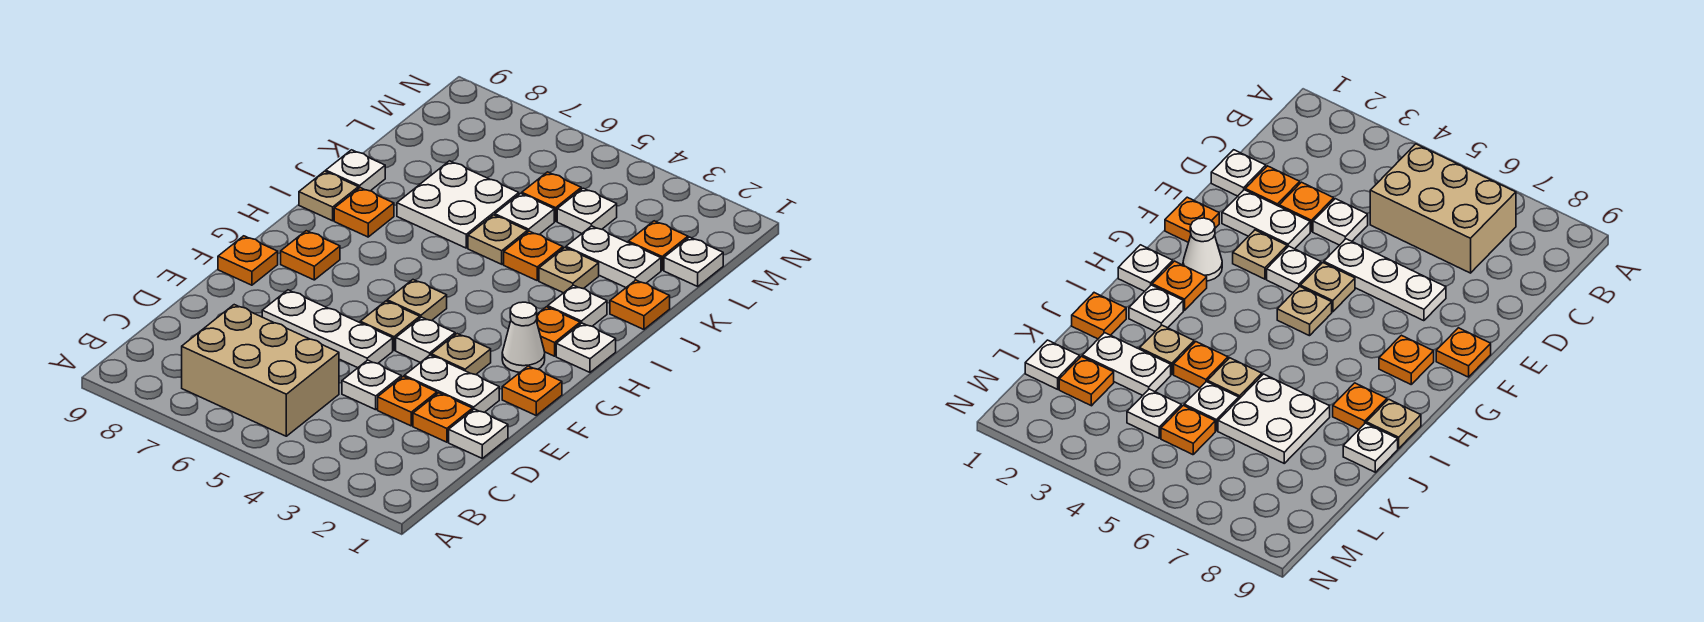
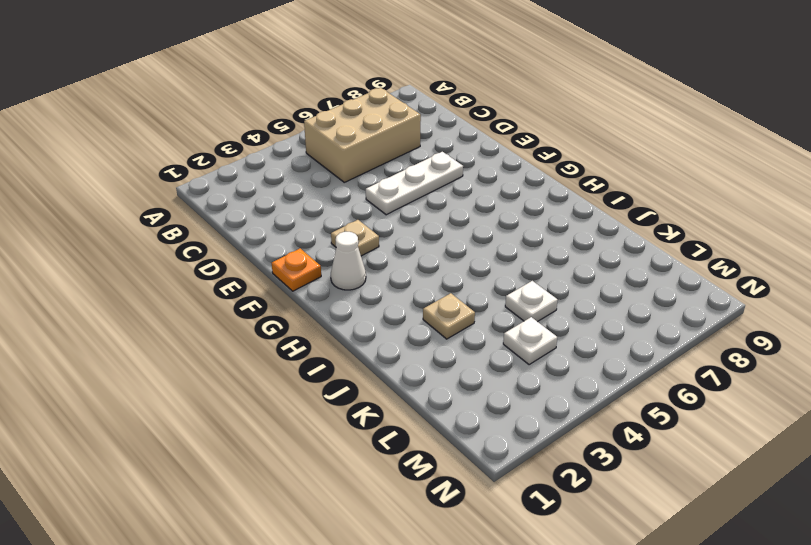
none -> white plate D1 level 1
none -> orange plate D2 level 1
none -> orange plate D3 level 1
none -> white plate D4 level 1

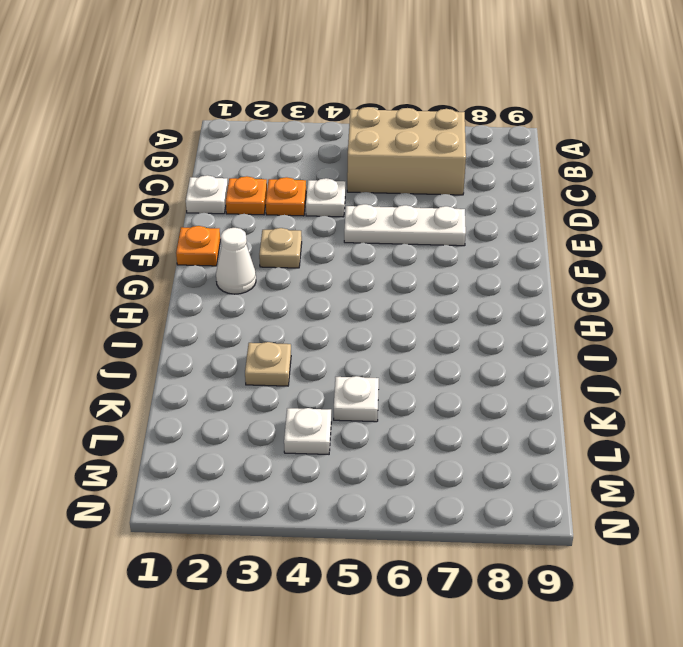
none -> white plate E2:E3 level 1
none -> white plate F4 level 1
none -> tan plate F5 level 1
none -> orange plate F9 level 1

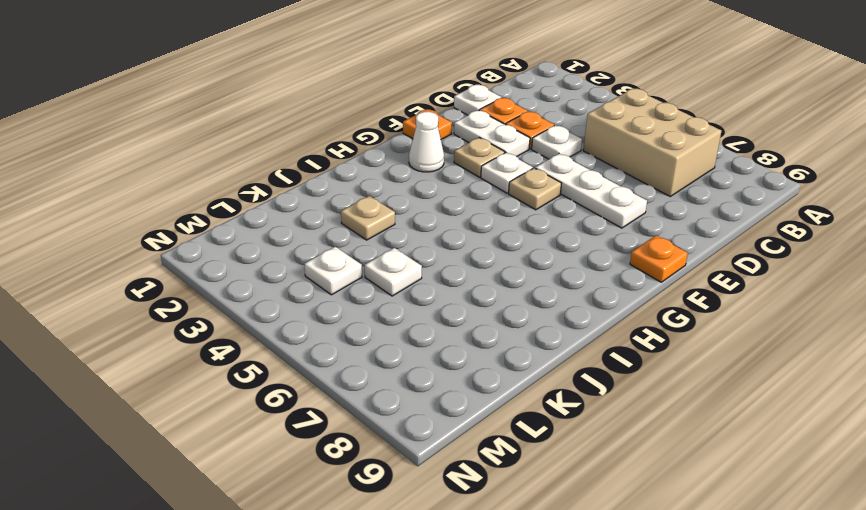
none -> tan plate G5 level 1
none -> orange plate G8 level 1
none -> white plate H1 level 1
none -> orange plate H2 level 1

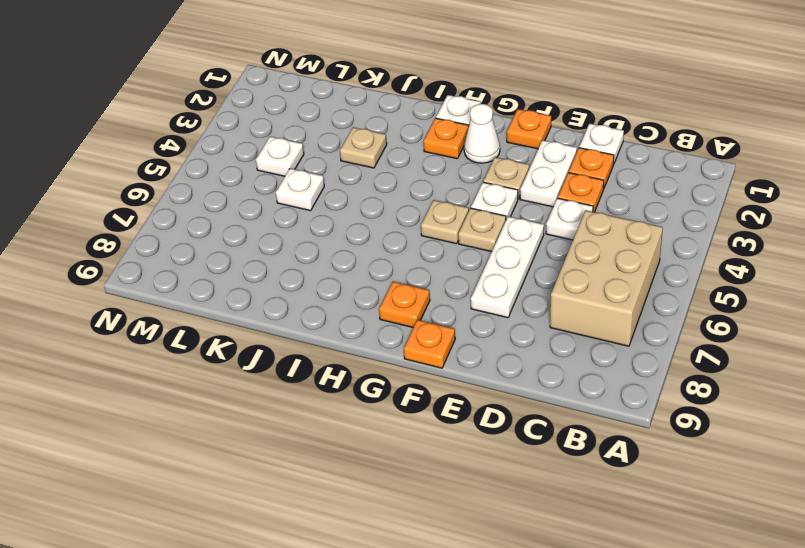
none -> white plate I2 level 1
none -> orange plate I8 level 1
none -> tan plate I9 level 1
none -> orange plate J1 level 1

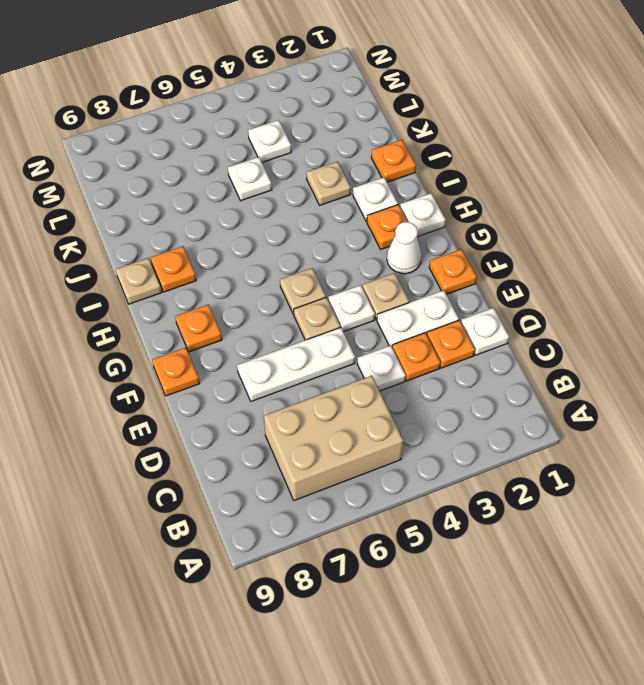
none -> orange plate J4 level 1
none -> tan plate J5 level 1
none -> white plate J6:K7 level 1
none -> white plate J9 level 1

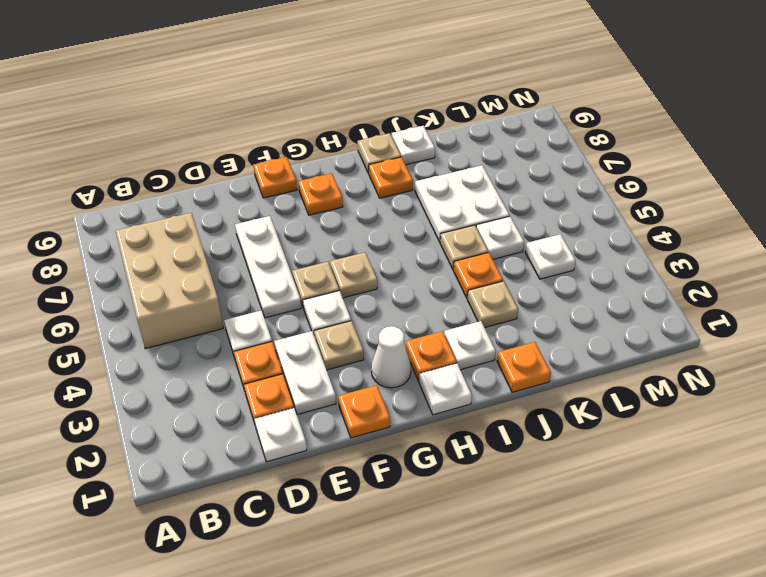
none -> white plate K2:K3 level 1
none -> white plate L1 level 1
none -> orange plate L2 level 1
none -> orange plate L5 level 1

